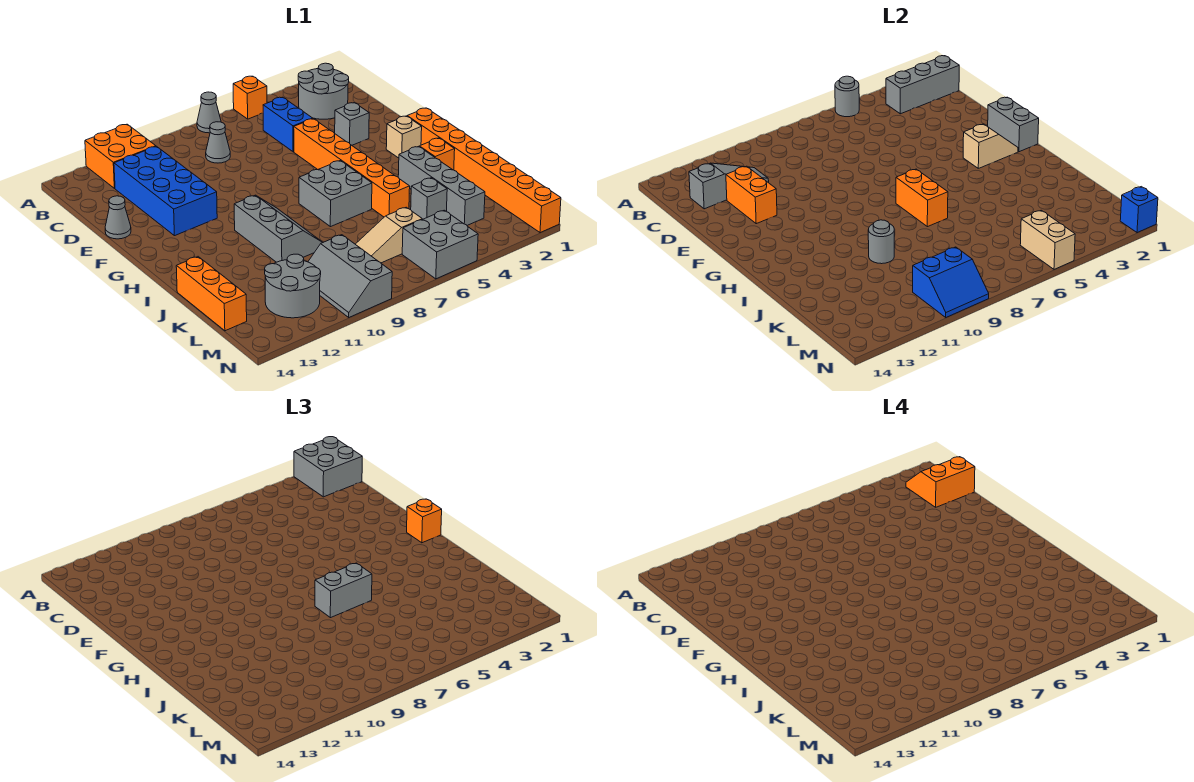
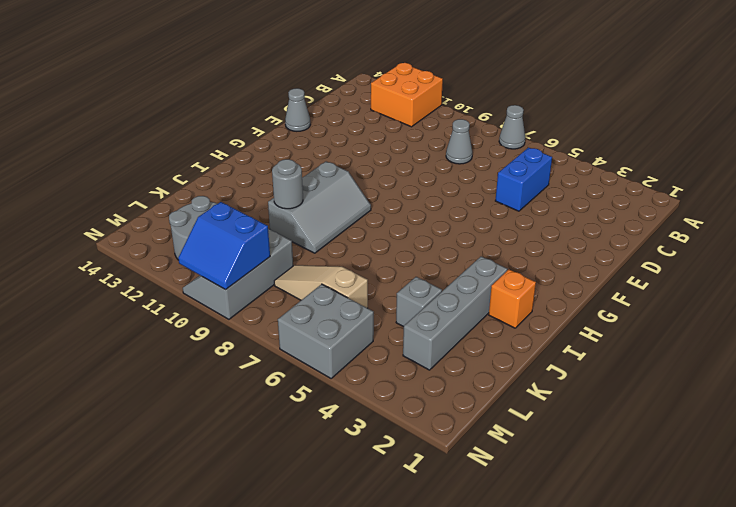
none -> orange brick A5 level 1
none -> grey round brick B2:C3 level 1
none -> blue brick C11:F12 level 1
none -> grey brick E3 level 1

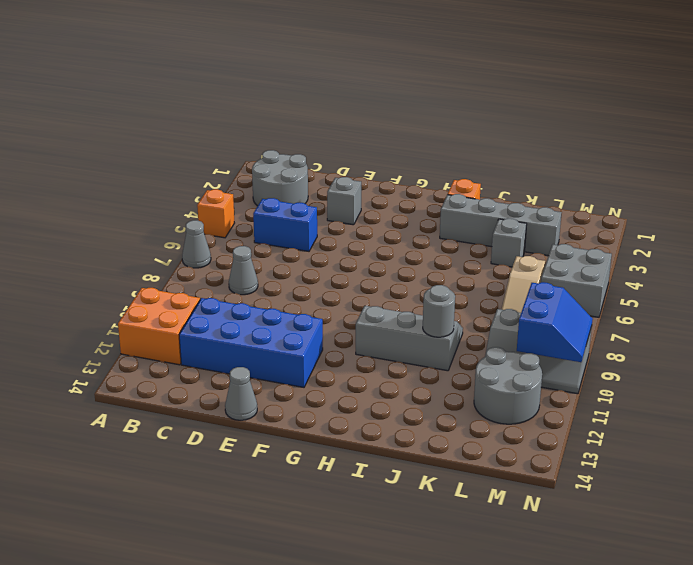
none -> orange brick E5:J5 level 1
none -> orange brick G1:N1 level 1
none -> tan brick G2 level 1
none -> grey brick H6:I7 level 1

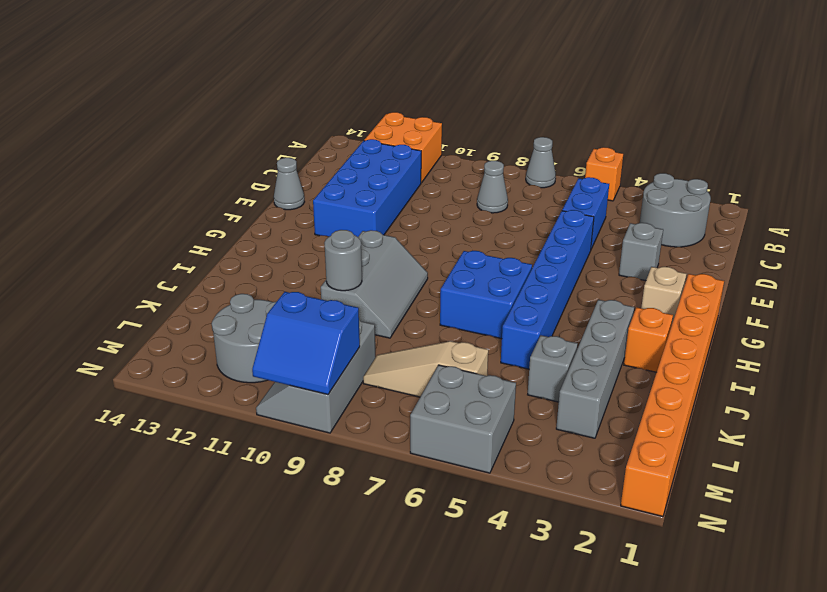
blue brick E5:J5 level 1 -> orange brick E5:J5 level 1
blue brick H6:I7 level 1 -> grey brick H6:I7 level 1
none -> orange brick J14:L14 level 1
none -> grey round brick A5 level 2
none -> grey brick B1:B3 level 2
none -> grey slope C11:C13 level 2 top 13

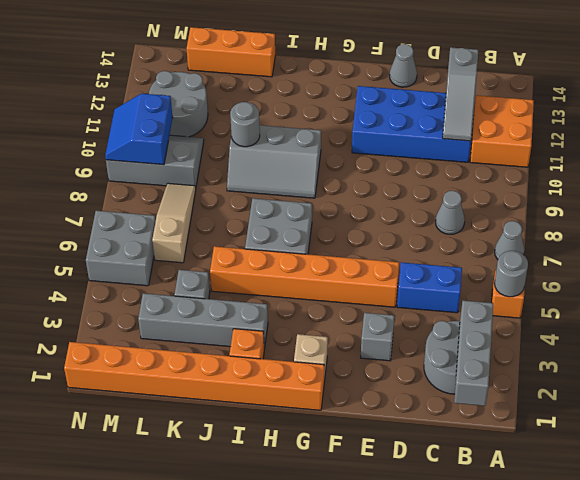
none -> orange brick D12:E12 level 2
none -> grey brick F1:G1 level 2
none -> tan slope G2:G3 level 2 top 3
none -> orange brick H7:I7 level 2

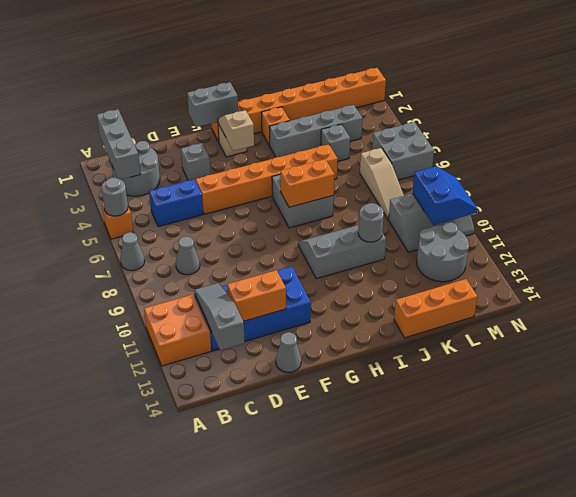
none -> tan brick M5:N5 level 2
none -> blue brick N1 level 2
none -> grey brick A1:B2 level 3
none -> orange brick G1 level 3

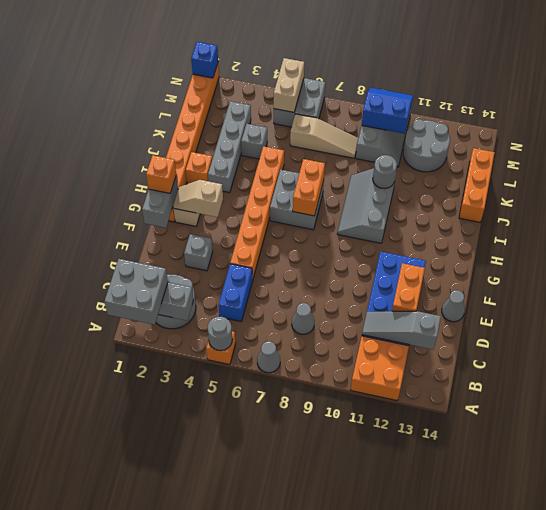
none -> grey brick I6:I7 level 3
none -> orange slope B1:C2 level 4 top C

